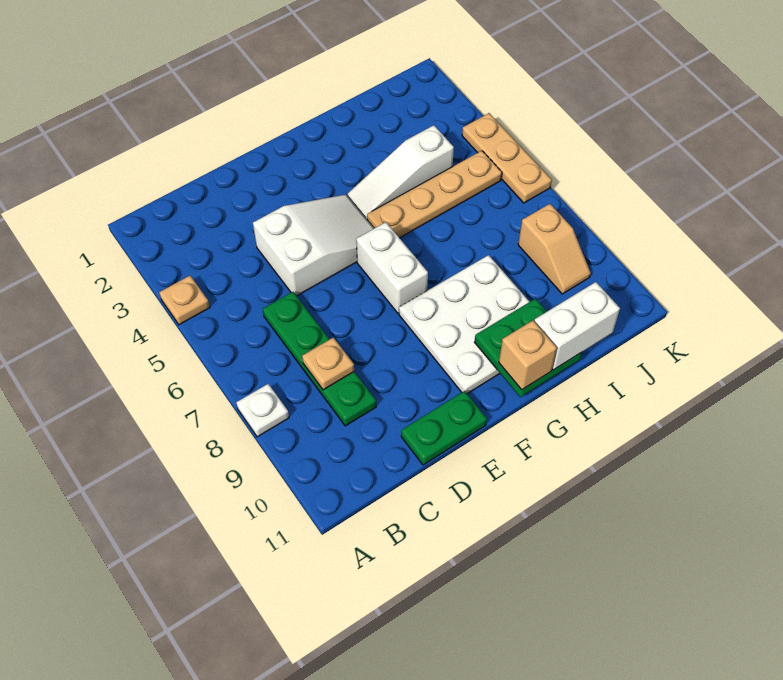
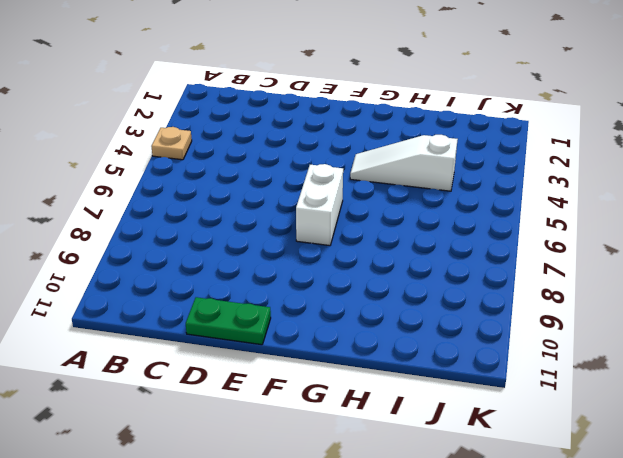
none -> white plate A8 level 1
none -> green plate C6:C9 level 1
none -> white slope D4:F5 level 1 top D

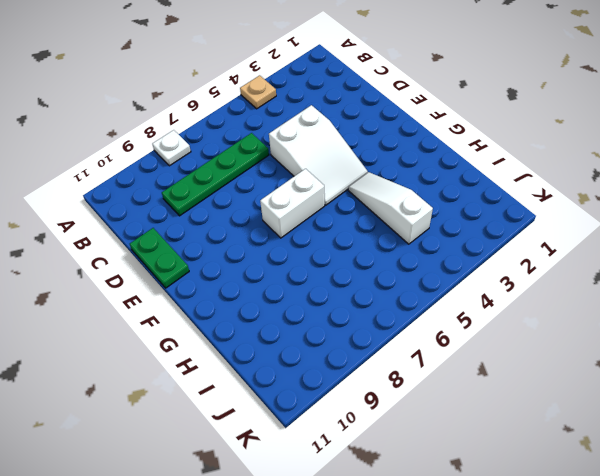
none -> white plate F8:H10 level 1
none -> tan plate G5:J5 level 1
none -> tan slope J8:J9 level 1 top 8

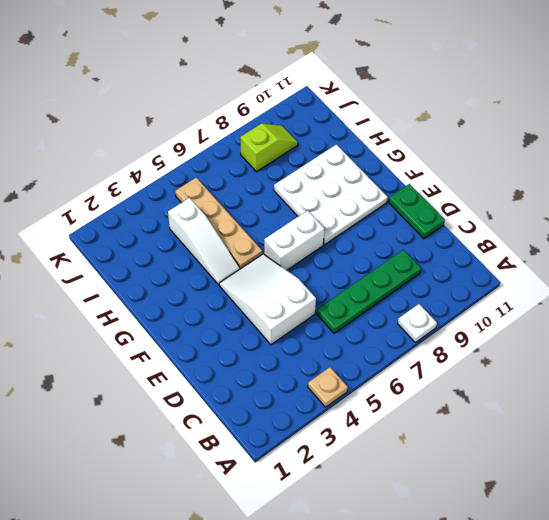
lime slope J8:J9 level 1 top 8 -> tan slope J8:J9 level 1 top 8
none -> tan plate K4:K6 level 1
none -> tan plate C8 level 2
none -> green plate G10:H11 level 2

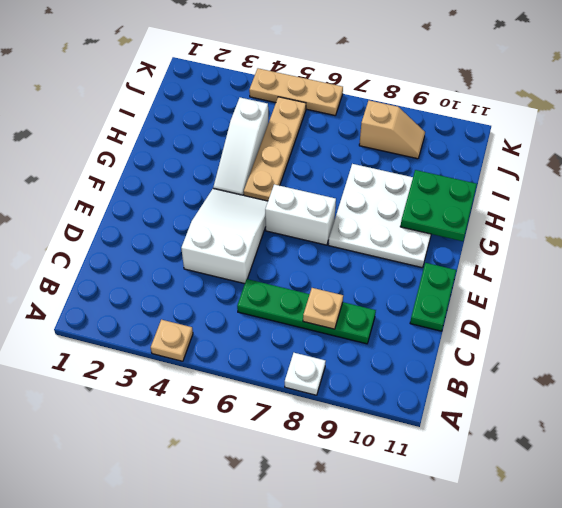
none -> tan brick G11 level 3
none -> white brick H11:I11 level 3

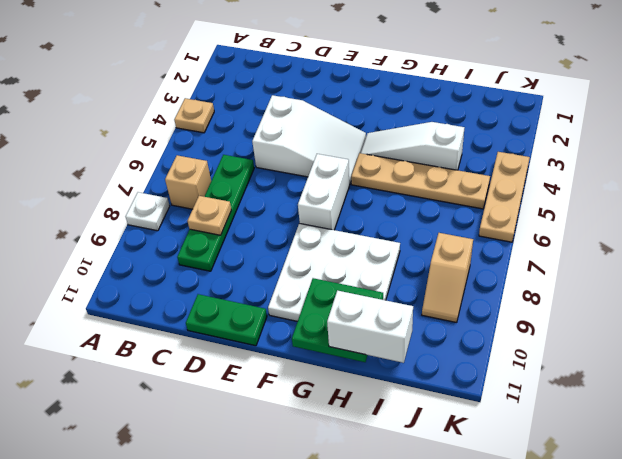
tan brick B7 level 1 -> tan brick G11 level 3

